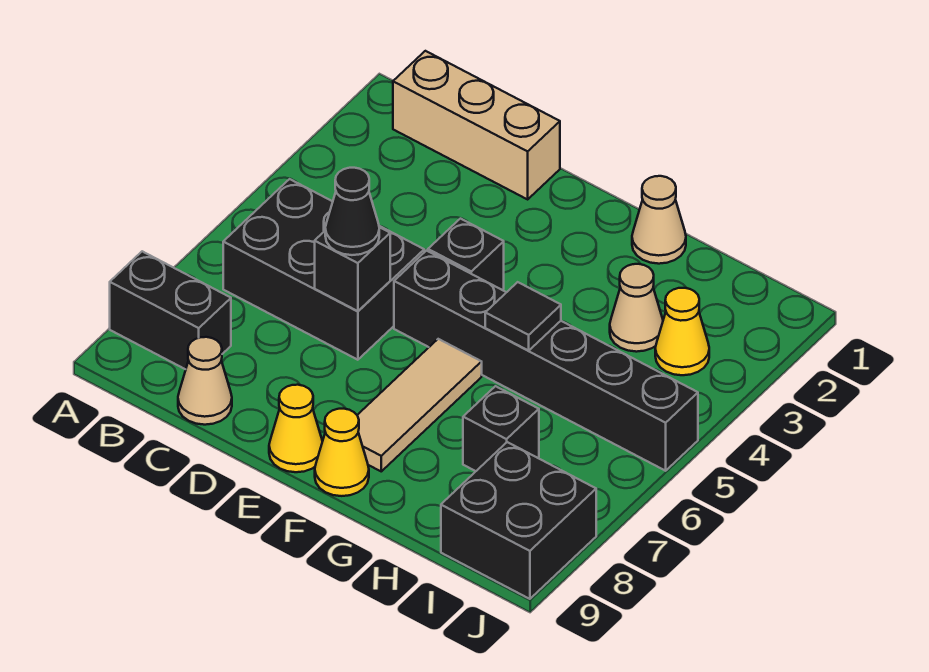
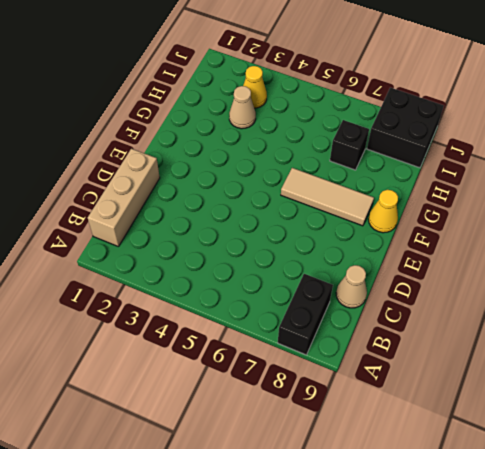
none -> black brick B5:D6 level 1
none -> black brick E4 level 1
none -> black brick E5:J5 level 1

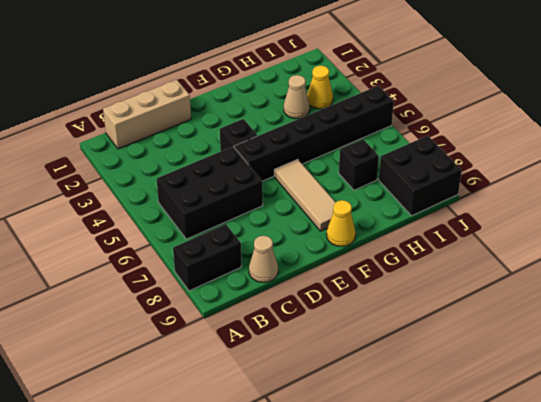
none -> yellow cone E9 level 1
none -> tan cone G1 level 1
none -> black brick D6 level 2

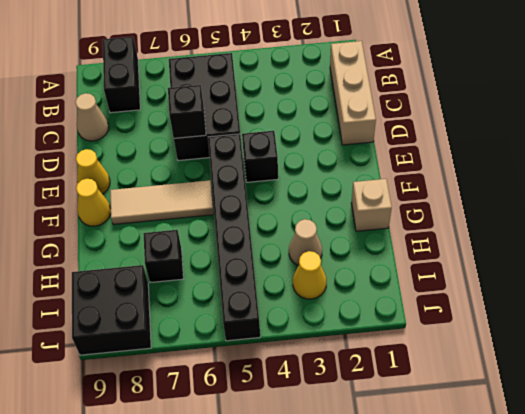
tan brick G1 level 1 -> tan cone G1 level 1
none -> black tile G5 level 2
none -> black cone D6 level 3

